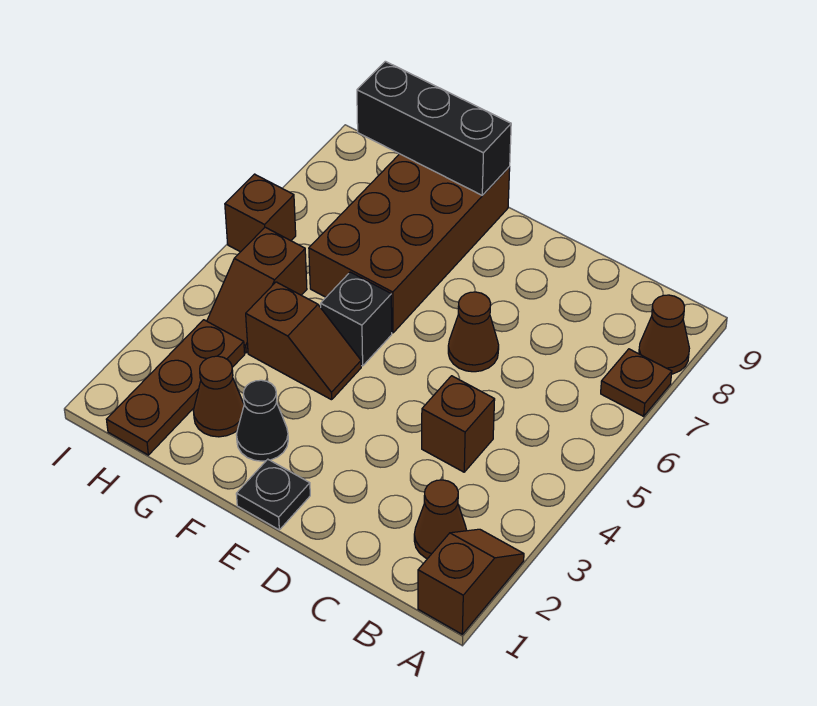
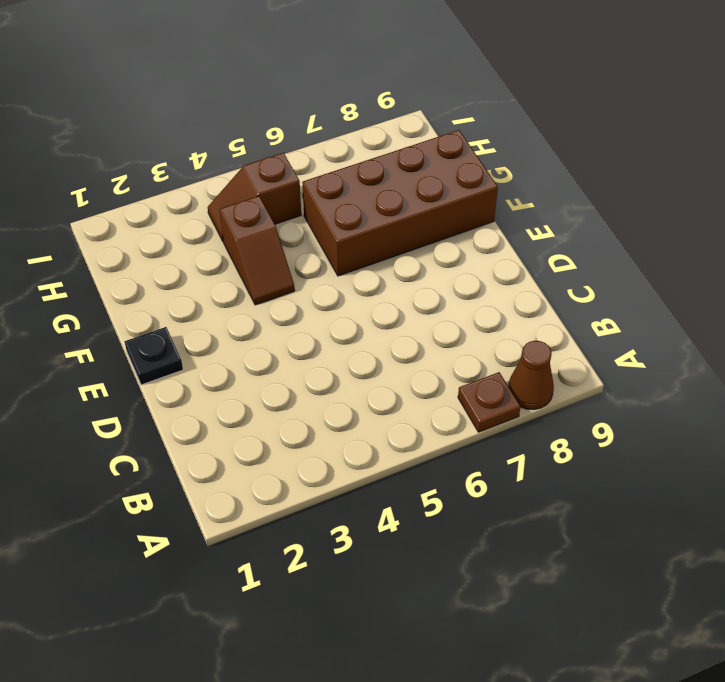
none -> brown slope A1:A2 level 1 top 1
none -> brown cone B2 level 1
none -> brown brick C4 level 1

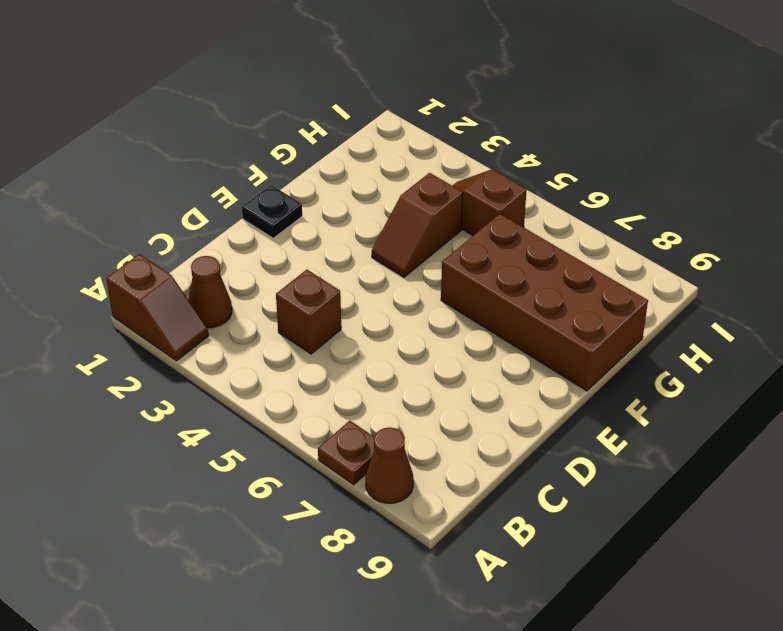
none -> brown cone D6 level 1
none -> black cone F2 level 1
none -> black brick F5 level 1

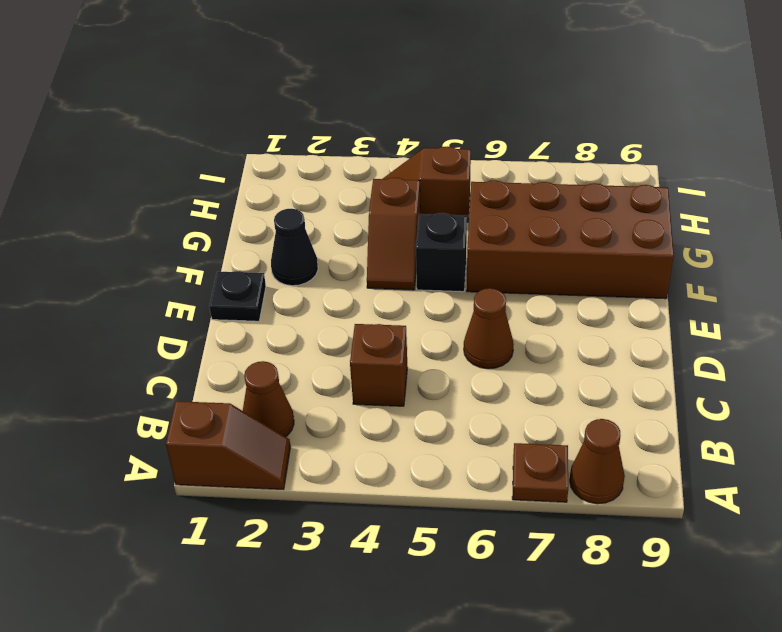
none -> brown cone G2 level 1
none -> brown plate H1:H3 level 1
none -> brown brick I6 level 1

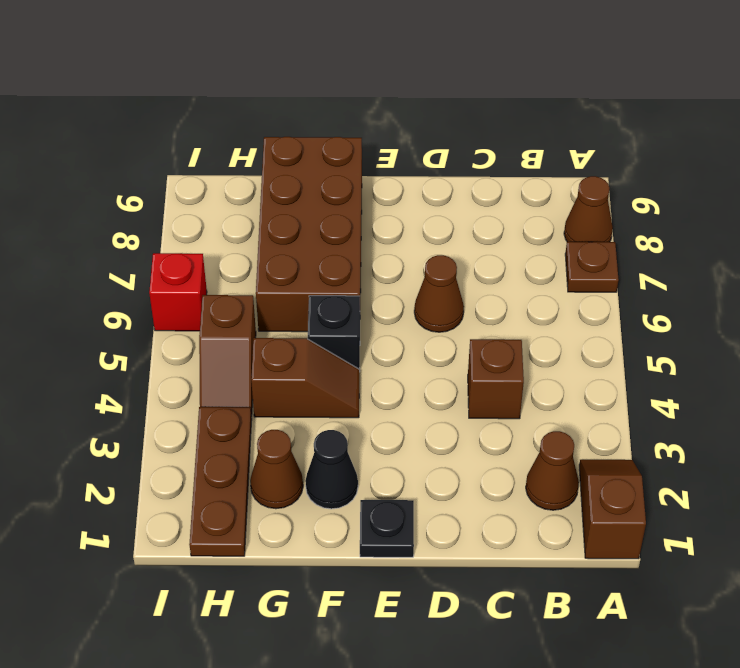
red brick I6 level 1 -> brown brick I6 level 1
none -> black brick F9:H9 level 2

